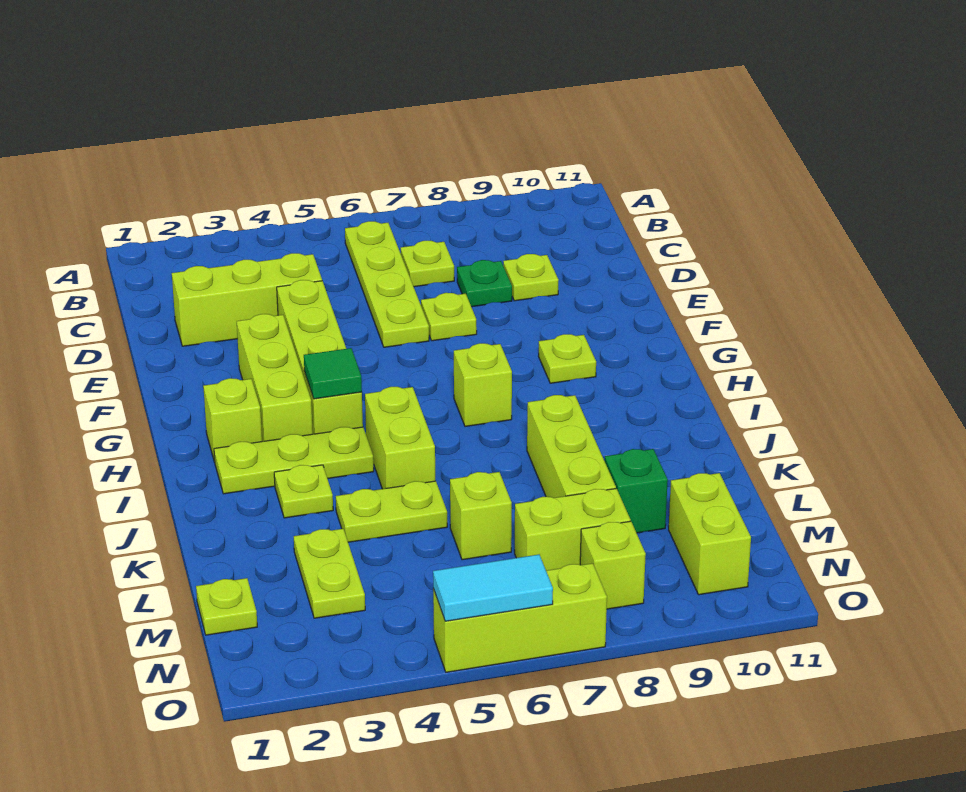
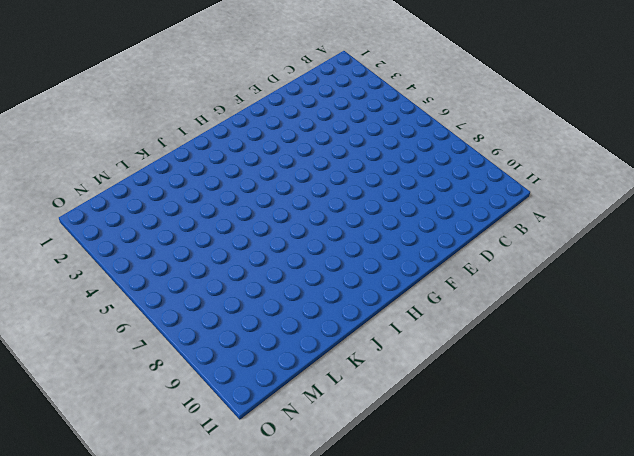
none -> lime plate B6:E6 level 1
none -> lime plate C7 level 1
none -> lime brick D2:D4 level 1

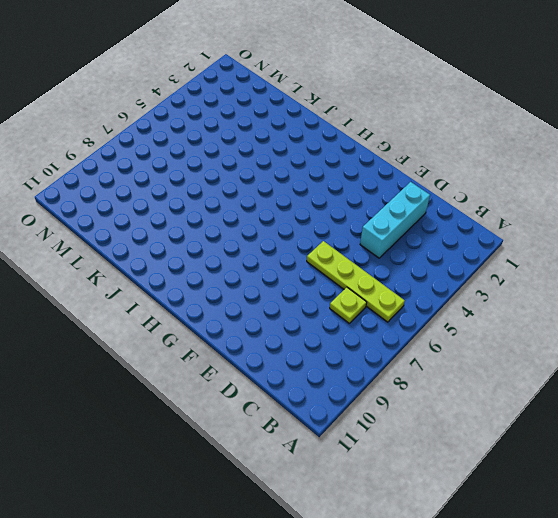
cyan brick D2:D4 level 1 -> lime brick D2:D4 level 1
none -> green plate D8 level 1
none -> lime plate D9 level 1
none -> lime brick E4:H4 level 1

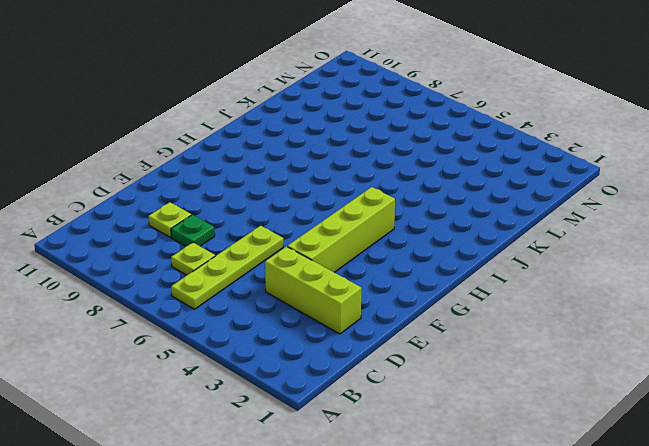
none -> lime plate E7 level 1
none -> lime brick F3:H3 level 1
none -> lime plate G9 level 1

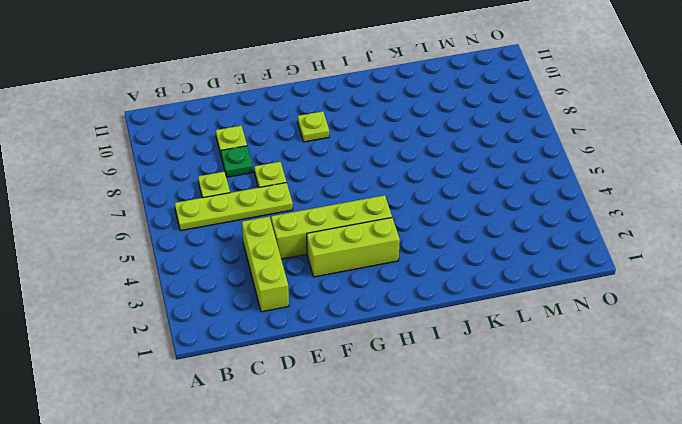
none -> lime brick H2 level 1
none -> lime brick H7 level 1
none -> lime plate I2:I4 level 1

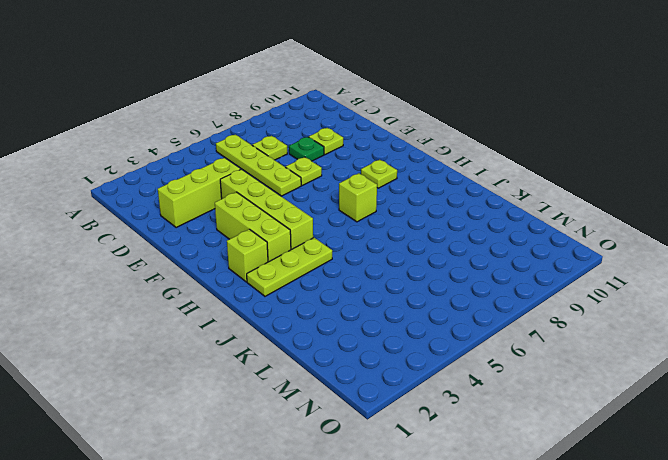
none -> lime brick I5:J5 level 1
none -> lime plate J3 level 1
none -> lime brick J8:L8 level 1

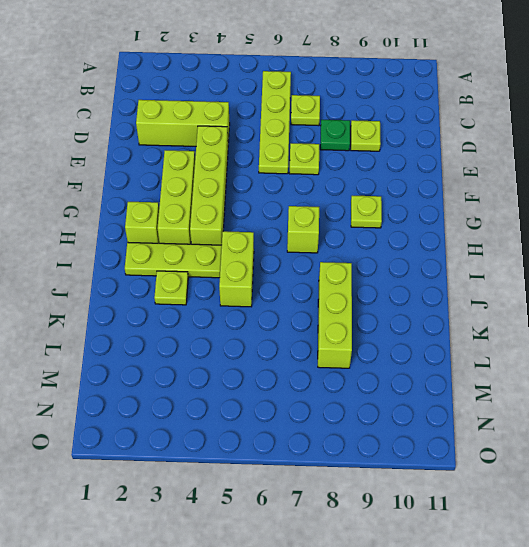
none -> lime plate K4:K5 level 1
none -> lime plate L3:M3 level 1
none -> lime brick L6 level 1

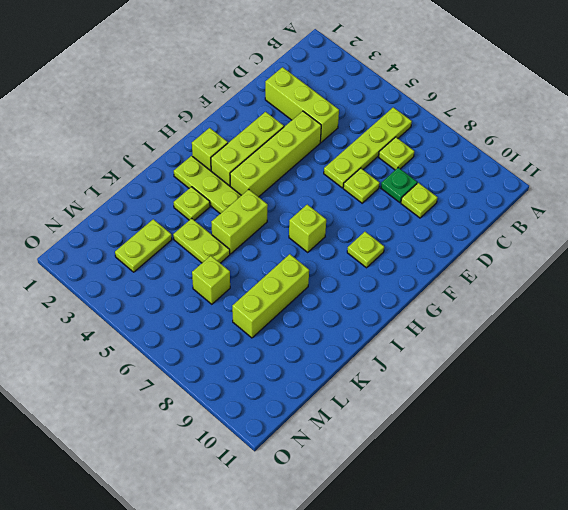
none -> green brick L9 level 1
none -> lime plate M1 level 1
none -> lime brick M7:M8 level 1

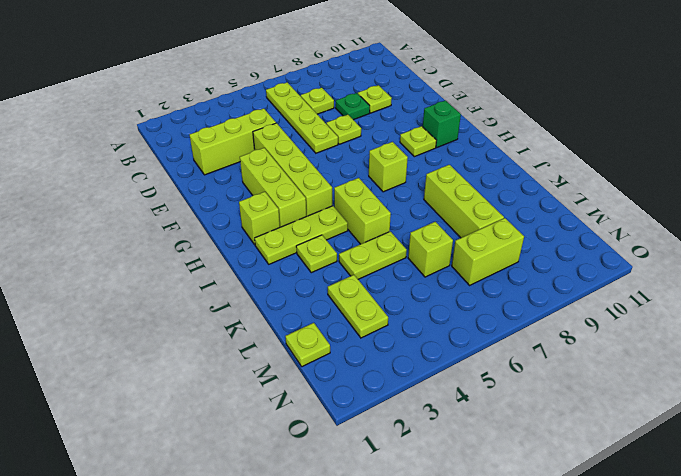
green brick G10 level 1 -> green brick L9 level 1
none -> lime brick M10:N10 level 1
none -> lime brick N8 level 1
none -> lime brick O5:O7 level 1

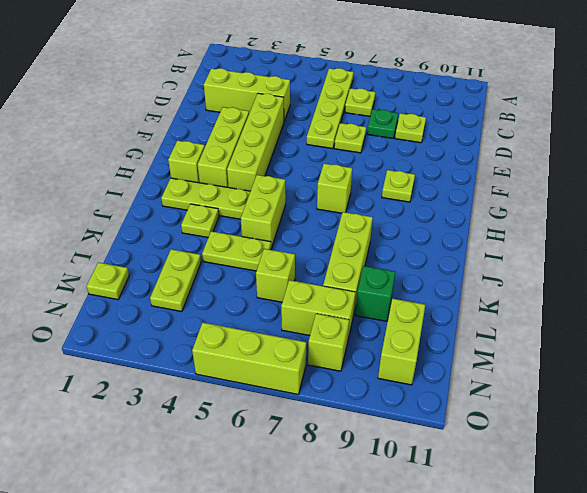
none -> green tile H4 level 2
none -> cyan tile O5:O6 level 2

